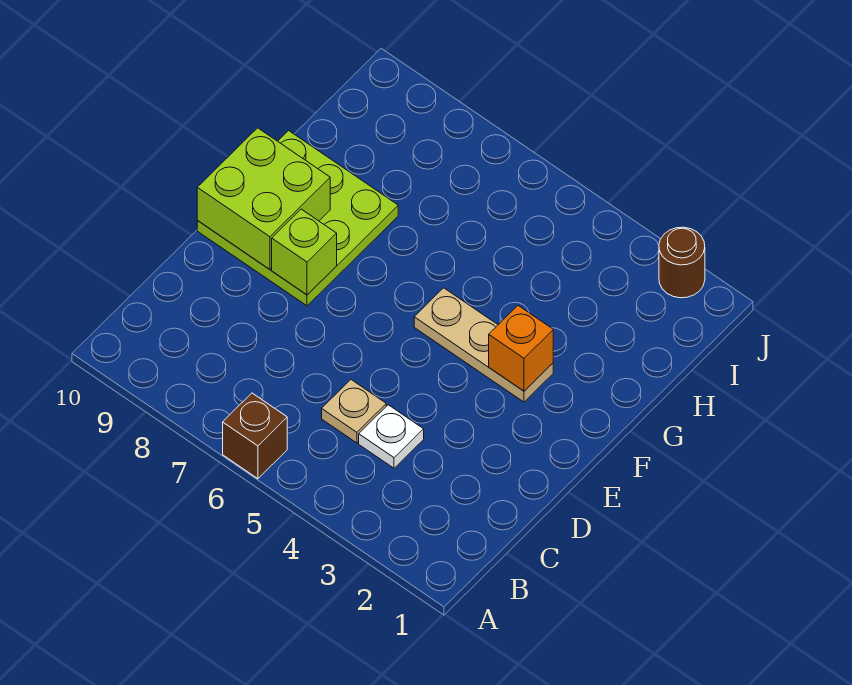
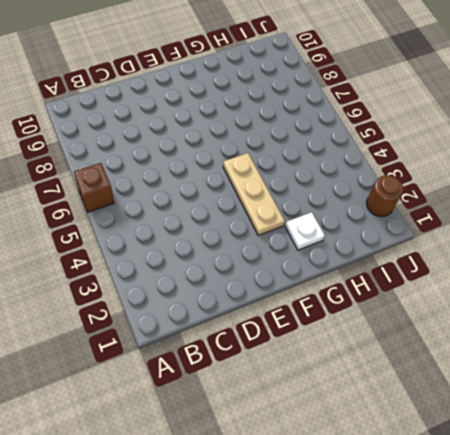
white plate G2 level 1 -> white plate C4 level 1
none -> tan plate C5 level 1
none -> lime plate E8:G10 level 1

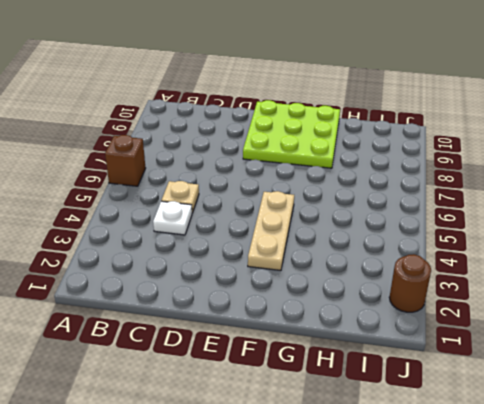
none -> lime brick E8 level 2
none -> lime brick E9:F10 level 2

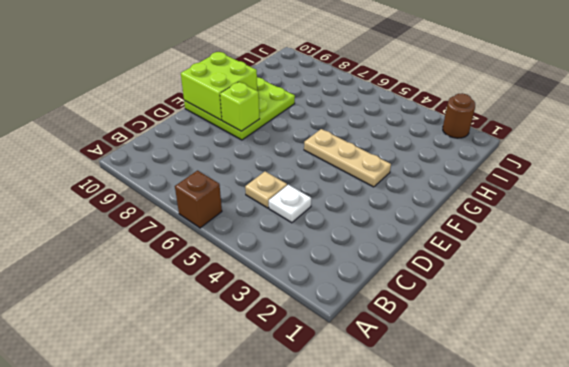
none -> orange brick F3 level 2

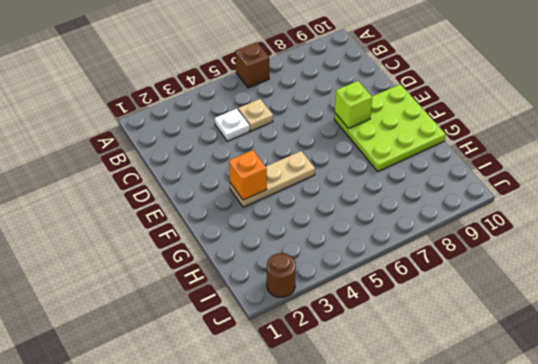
none -> lime brick E9:F10 level 2

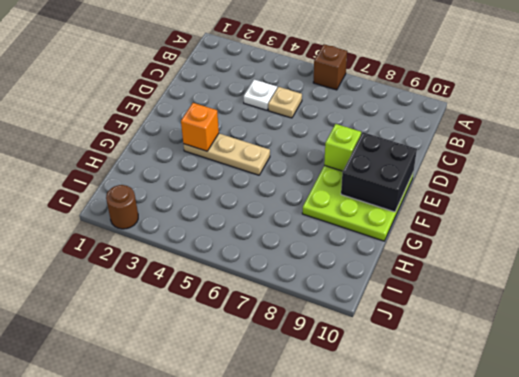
black brick E9:F10 level 2 -> lime brick E9:F10 level 2

